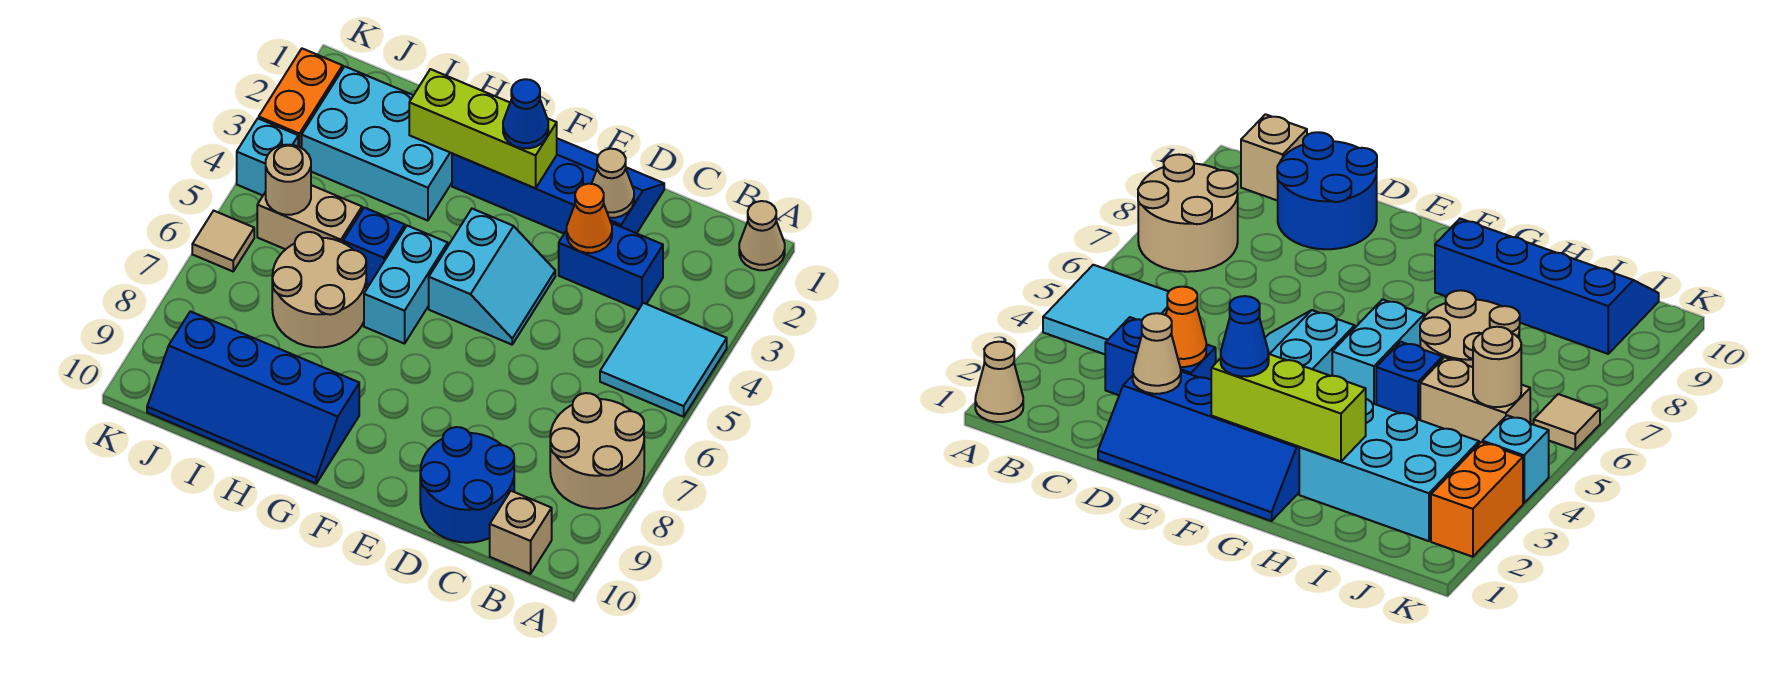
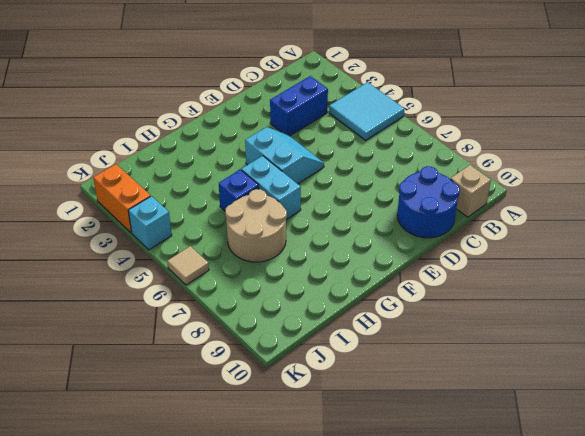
none -> tan cone A1 level 1
none -> tan round brick A7:B8 level 1
none -> blue slope D1:G2 level 1 top 2

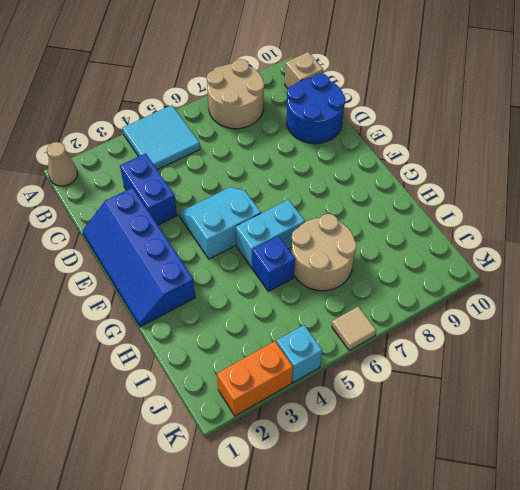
none -> blue slope G9:J10 level 1 top 9
none -> cyan brick H2:J3 level 1
none -> tan brick I5:J5 level 1

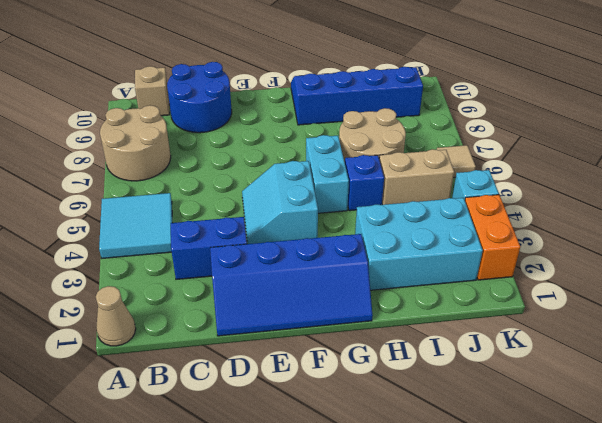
none -> tan cone D2 level 2
none -> orange cone D3 level 2
none -> lime brick F2:H2 level 2

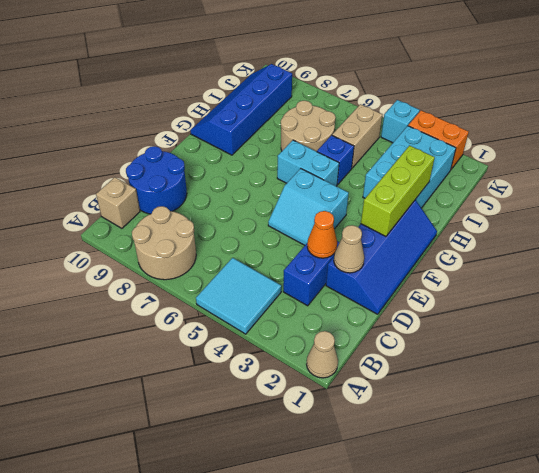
none -> tan tile K6 level 1
none -> tan round brick J5 level 2
none -> blue cone F2 level 3

